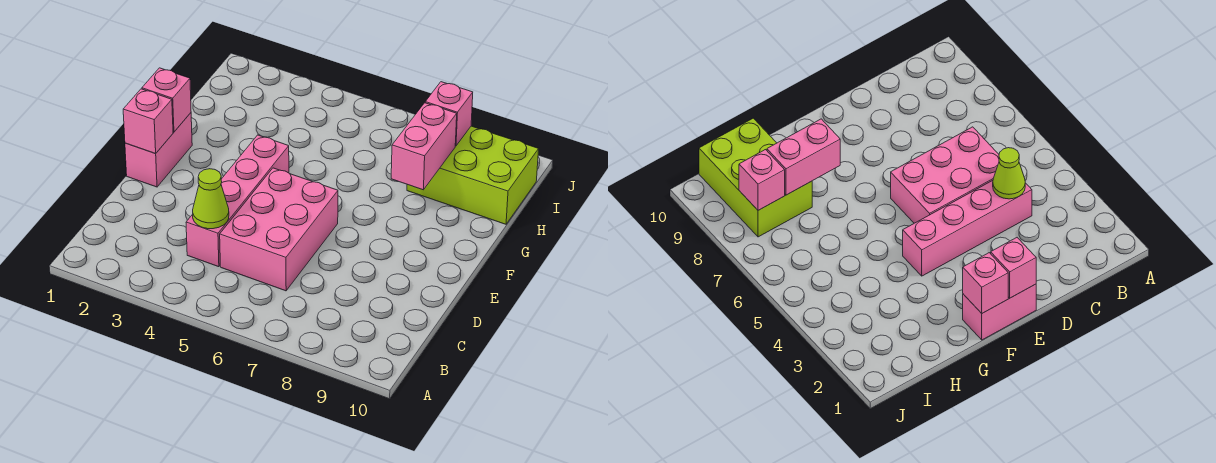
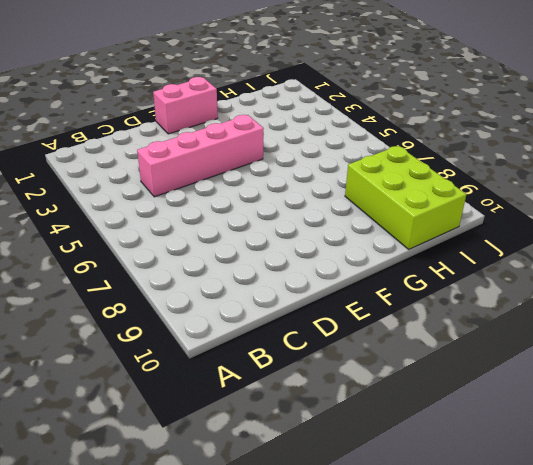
none -> pink brick C5:E6 level 1
none -> lime cone C4 level 2

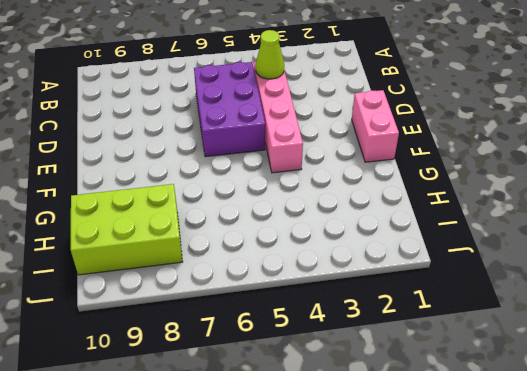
purple brick C5:E6 level 1 -> pink brick C5:E6 level 1
none -> pink brick E1 level 2
none -> pink brick F1 level 2

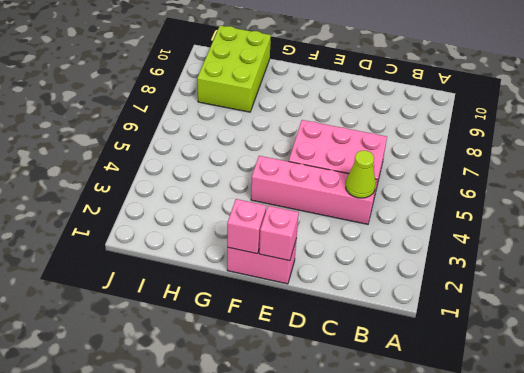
none -> pink brick G8:H8 level 2
none -> pink brick I8 level 2

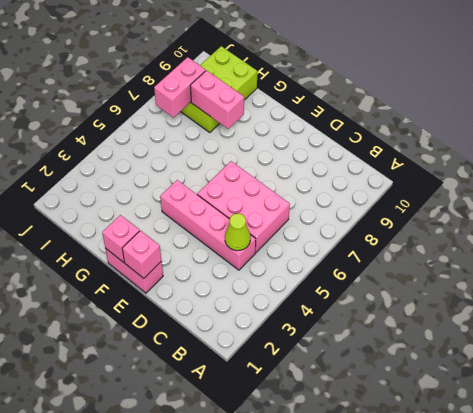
pink brick I7:I8 level 2 -> pink brick I8 level 2

